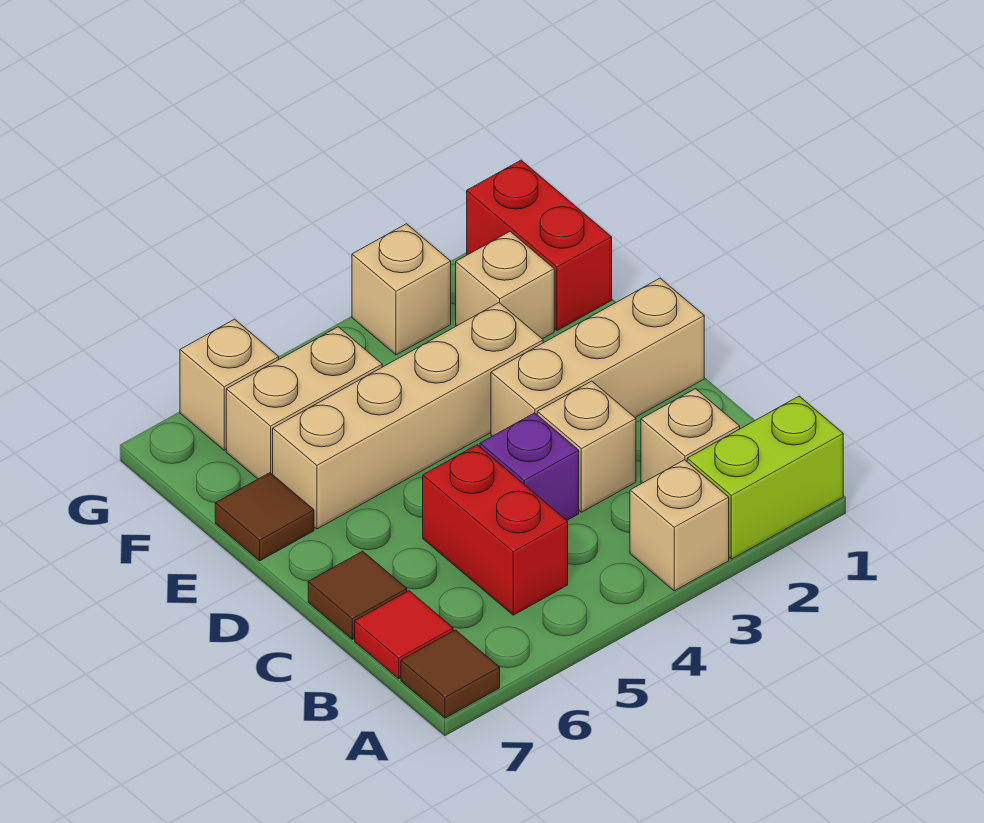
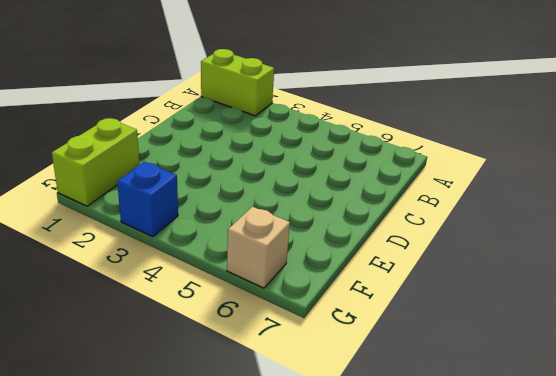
lime brick F1:G1 level 1 -> red brick F1:G1 level 1
blue brick G3 level 1 -> tan brick G3 level 1
none -> tan brick A3 level 1
none -> brown tile A7 level 1
none -> tan brick B2 level 1

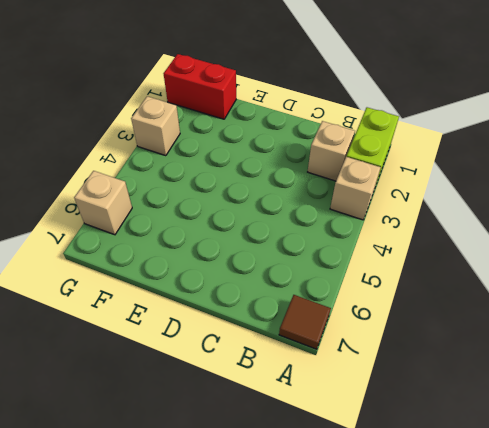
none -> red brick B5:C5 level 1
none -> red tile B7 level 1
none -> tan brick C3 level 1

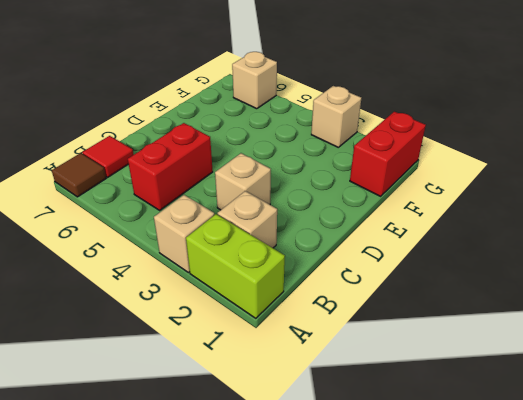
none -> purple brick C4 level 1
none -> brown tile C7 level 1
none -> tan brick D1:D3 level 1

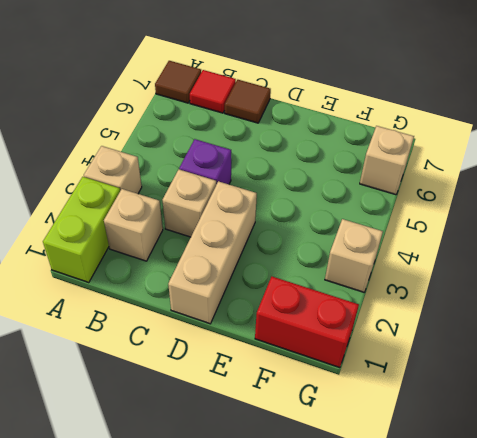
none -> red brick B5:C5 level 1
none -> tan brick E3:E6 level 1
none -> brown tile E7 level 1

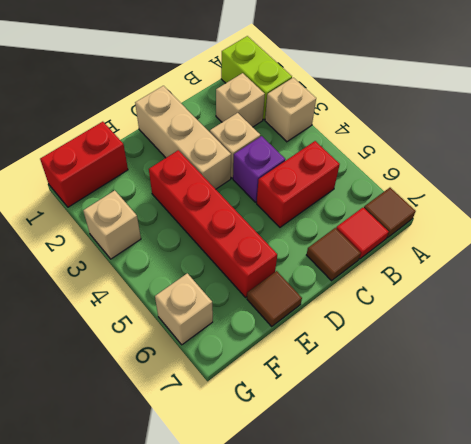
red brick E3:E6 level 1 -> tan brick E3:E6 level 1
none -> tan brick F2 level 1
none -> tan brick F5:F6 level 1

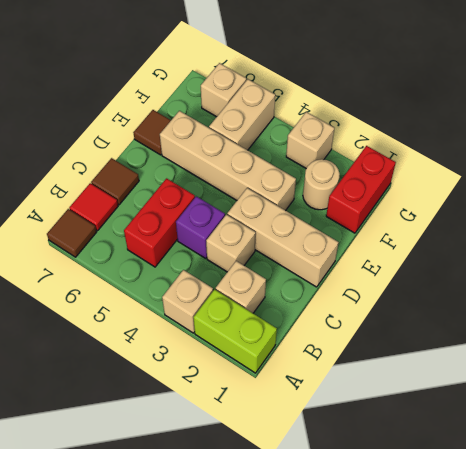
tan round brick F2 level 1 -> tan brick F2 level 1
tan brick F5:G5 level 1 -> tan brick F5:F6 level 1

